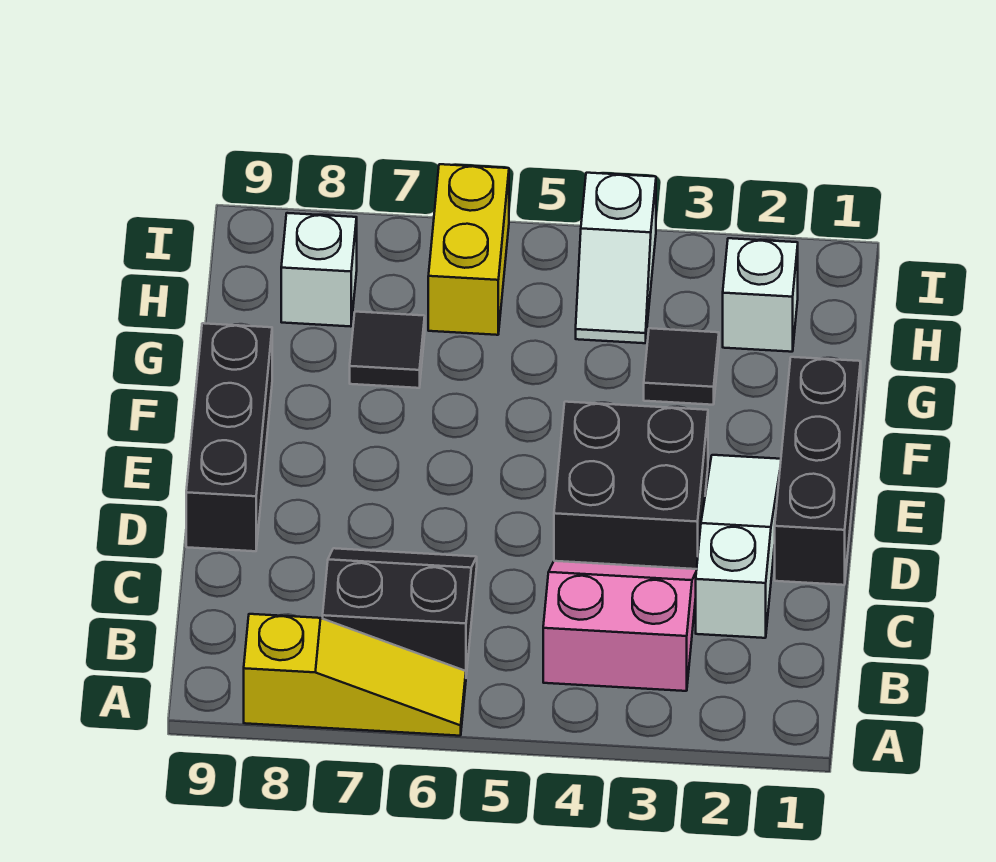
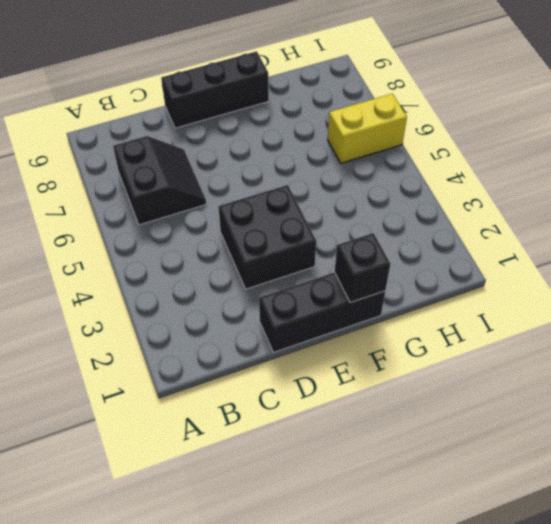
black brick F1 level 2 -> none
none -> yellow slope A6:A8 level 1 top 8
none -> pink slope B3:C4 level 1 top B
none -> white slope C2:E2 level 1 top C

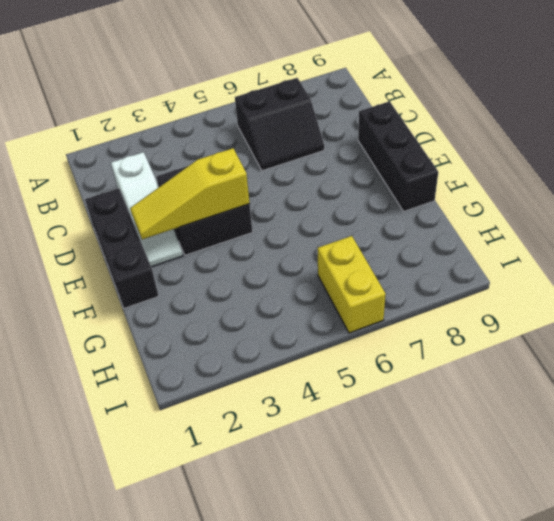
yellow slope E2:E4 level 2 top 4 -> yellow slope A6:A8 level 1 top 8
none -> pink slope B3:C4 level 1 top B
none -> black tile G3 level 1
none -> black tile G7 level 1

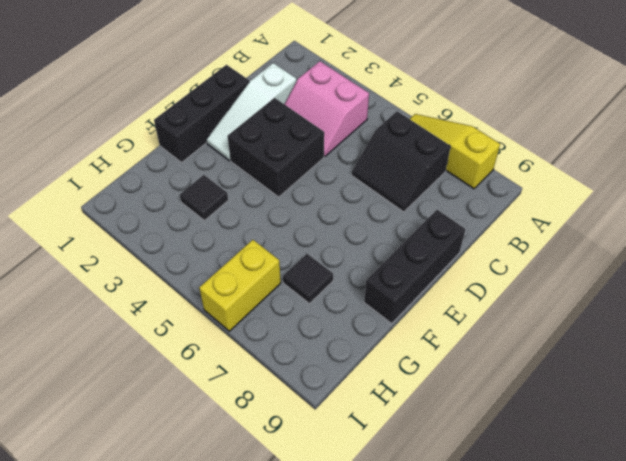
none -> white brick H2 level 1
none -> white slope H4:I4 level 1 top I
none -> white brick H8 level 1

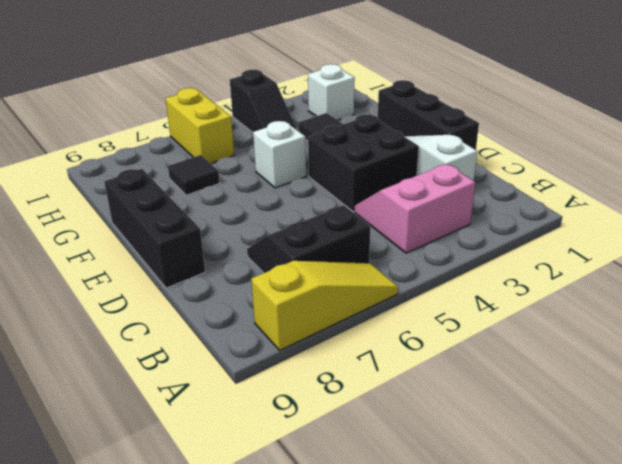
white brick F5 level 1 -> white brick H8 level 1
black slope H4:I4 level 1 top I -> white slope H4:I4 level 1 top I

